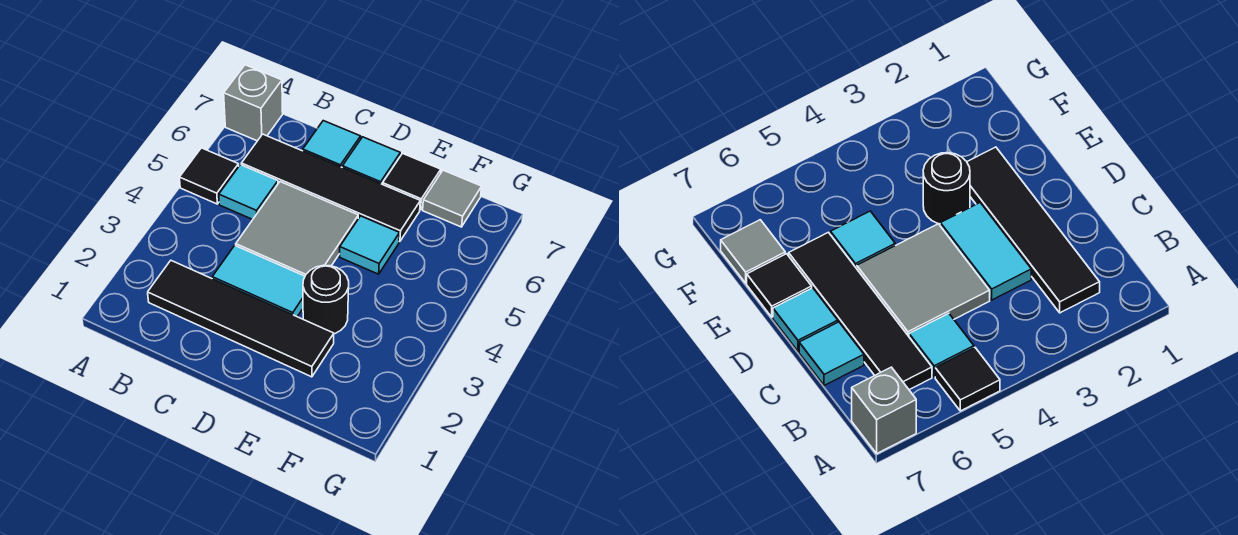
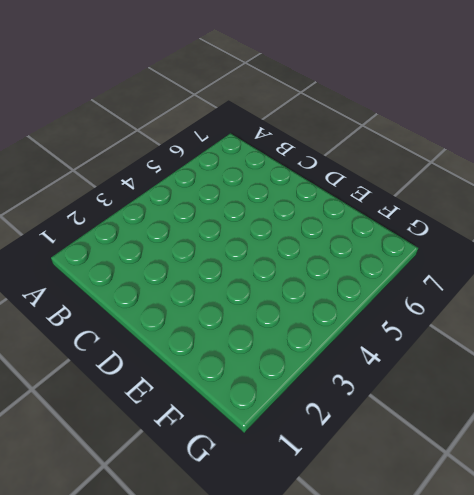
none -> black tile A5 level 1
none -> grey brick A7 level 1
none -> black tile B2:E2 level 1

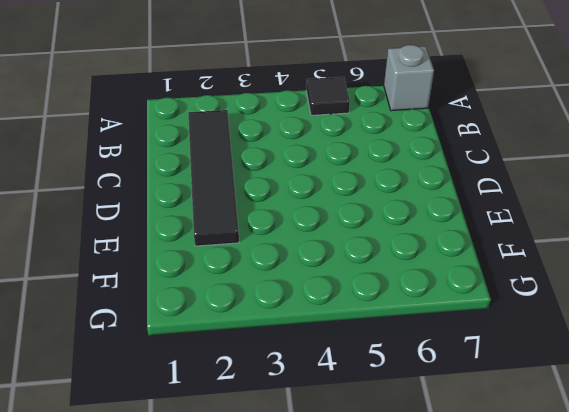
none -> cyan tile B5 level 1
none -> black tile B6:E6 level 1
none -> cyan tile C3:D3 level 1

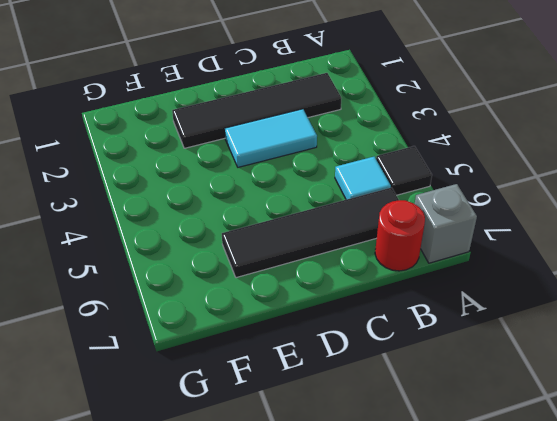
red round brick B7 level 1 -> none
none -> grey tile C4:D5 level 1
none -> cyan tile C7 level 1
none -> cyan tile D7 level 1

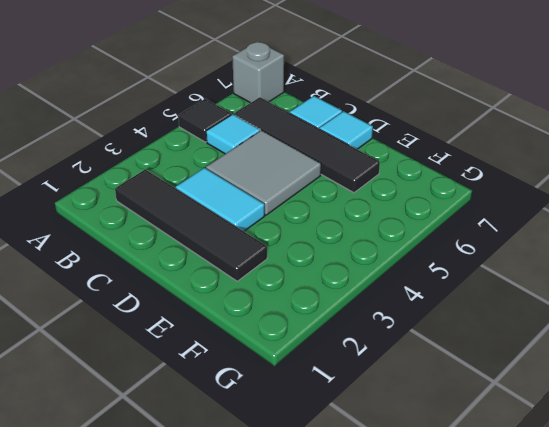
none -> black round brick E3 level 1
none -> cyan tile E5 level 1
none -> black tile E7 level 1

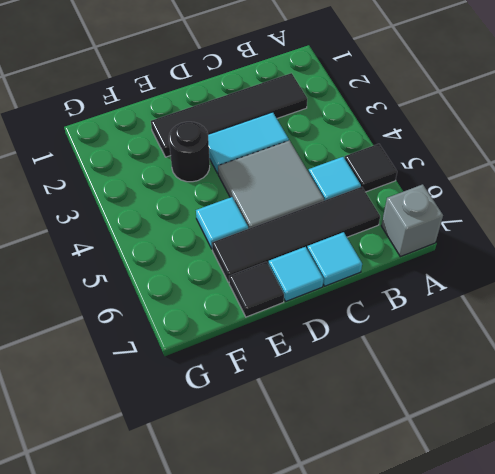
none -> grey tile F7 level 1

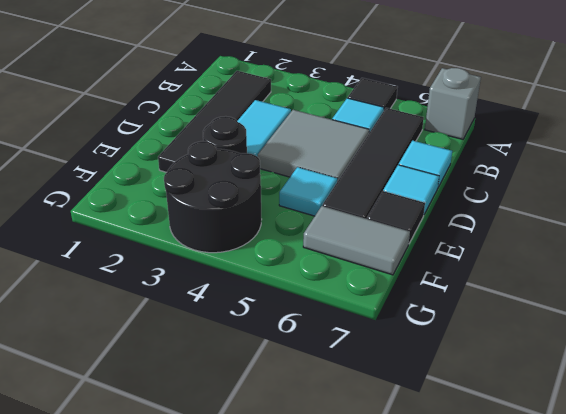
black round brick F3:G4 level 1 -> none
grey tile F6:F7 level 1 -> grey tile F7 level 1

